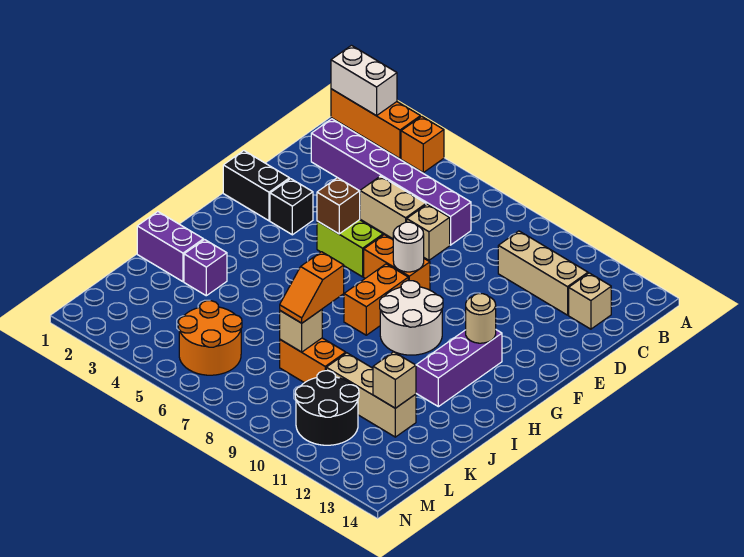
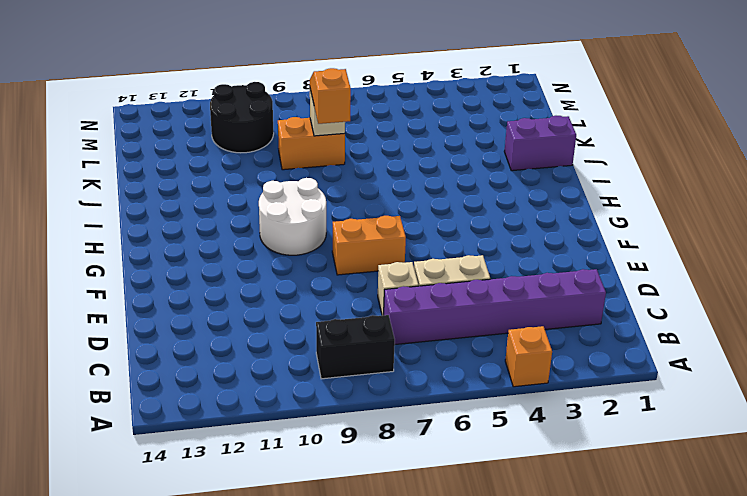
black brick B8:B9 level 1 -> black brick F1:F2 level 1
none -> orange brick A1:A3 level 1
none -> tan brick C10:C12 level 1
none -> tan brick C13 level 1

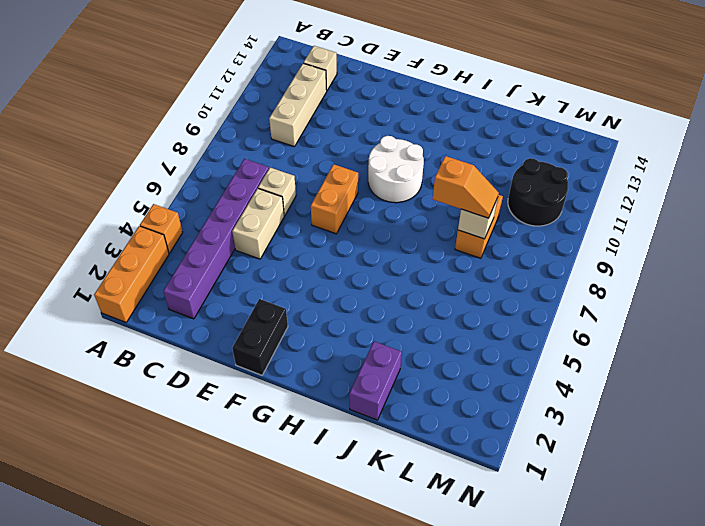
none -> black brick F3 level 1
none -> lime brick F5:F6 level 1
none -> orange brick G8:H8 level 1

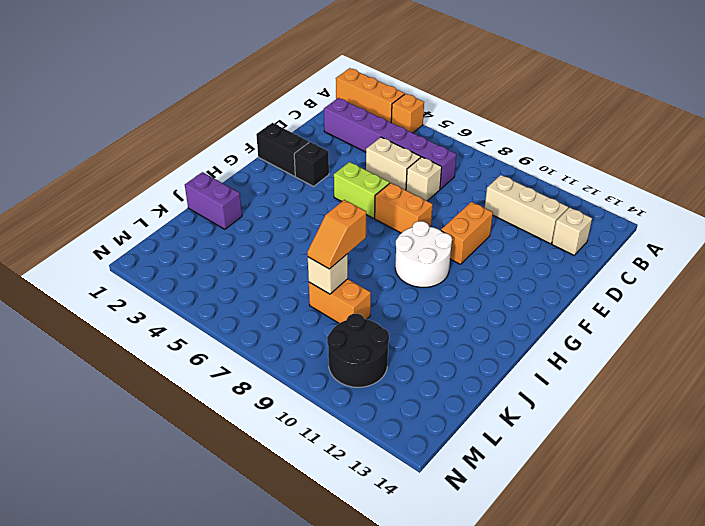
orange brick E10:F10 level 1 -> orange brick G8:H8 level 1
none -> purple brick G12:I12 level 1
none -> purple brick J3 level 1
none -> tan brick K10:K12 level 1

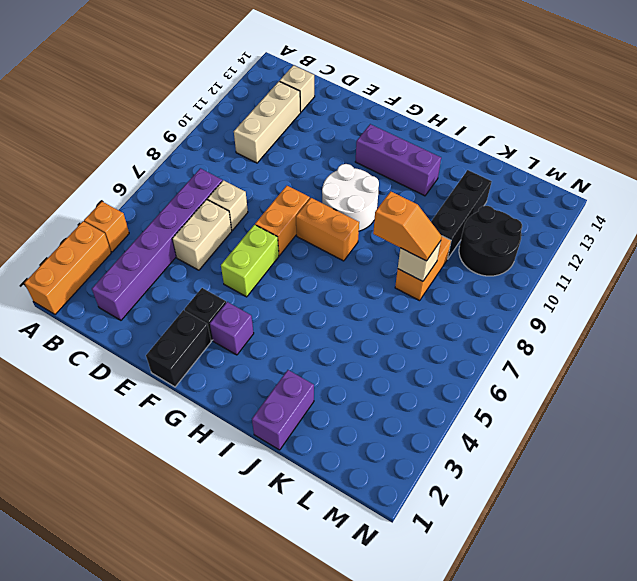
purple brick G3 level 1 -> purple brick J3 level 1
black brick K10:K12 level 1 -> tan brick K10:K12 level 1
none -> orange round brick L5:M6 level 1
none -> white brick A1:A2 level 2
none -> brown brick F5 level 2

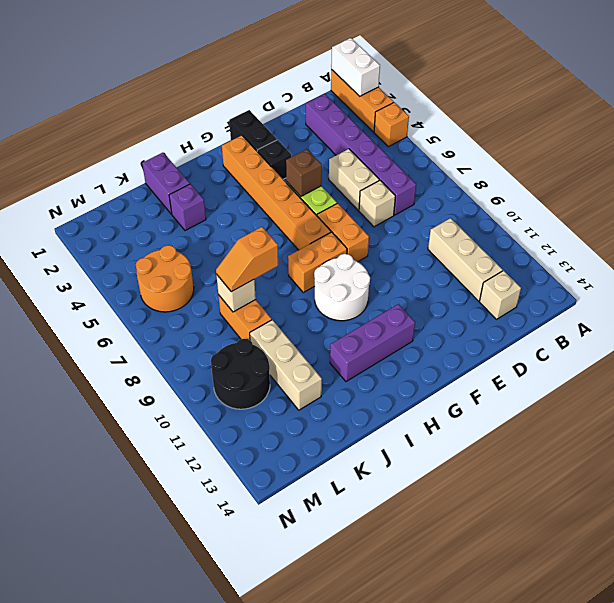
orange brick G2:G7 level 1 -> none
none -> white round brick F8 level 2
none -> tan round brick G12 level 2
none -> tan brick K12 level 2

